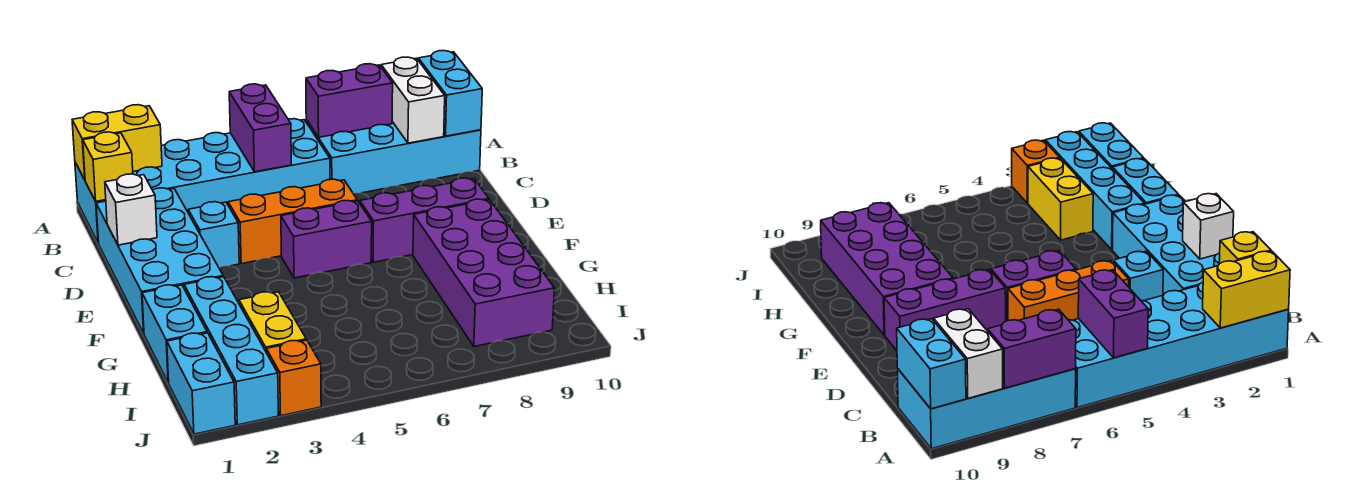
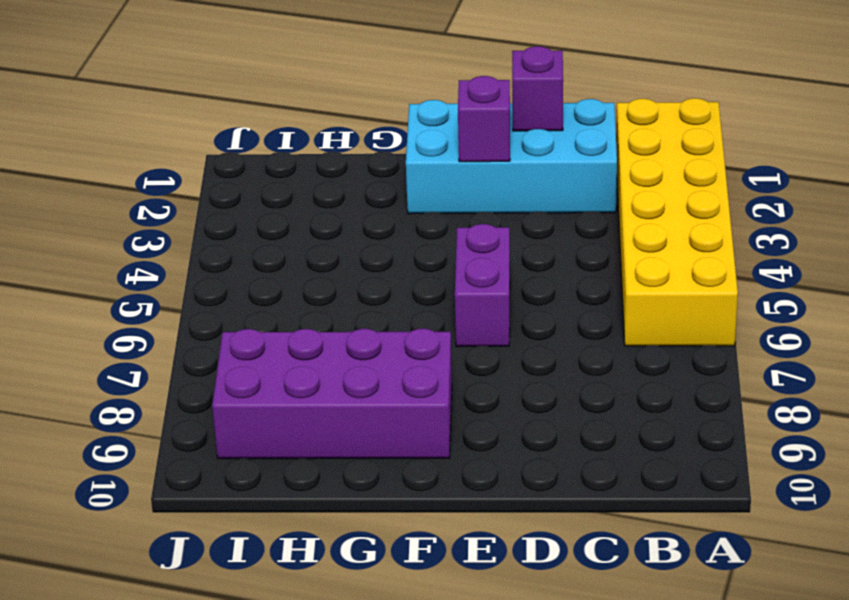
yellow brick A1:B6 level 1 -> cyan brick A1:B6 level 1
purple brick D1 level 2 -> white brick D1 level 2
purple brick E2 level 2 -> none
none -> cyan brick A7:B10 level 1
none -> cyan brick D3 level 1
none -> orange brick D4:D6 level 1

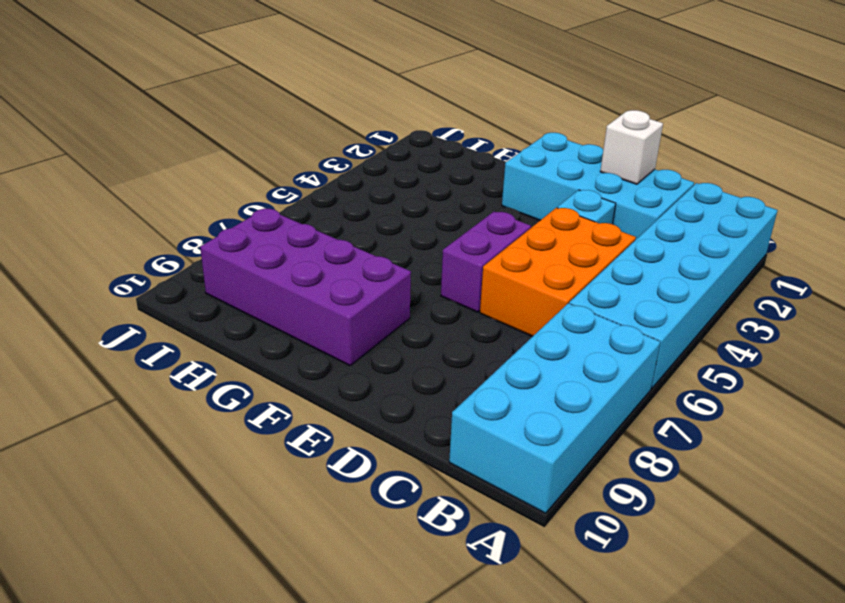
orange brick C4:D6 level 1 -> orange brick D4:D6 level 1
none -> purple brick E7:E9 level 1
none -> cyan brick G1:H1 level 1
none -> cyan brick G2:J2 level 1

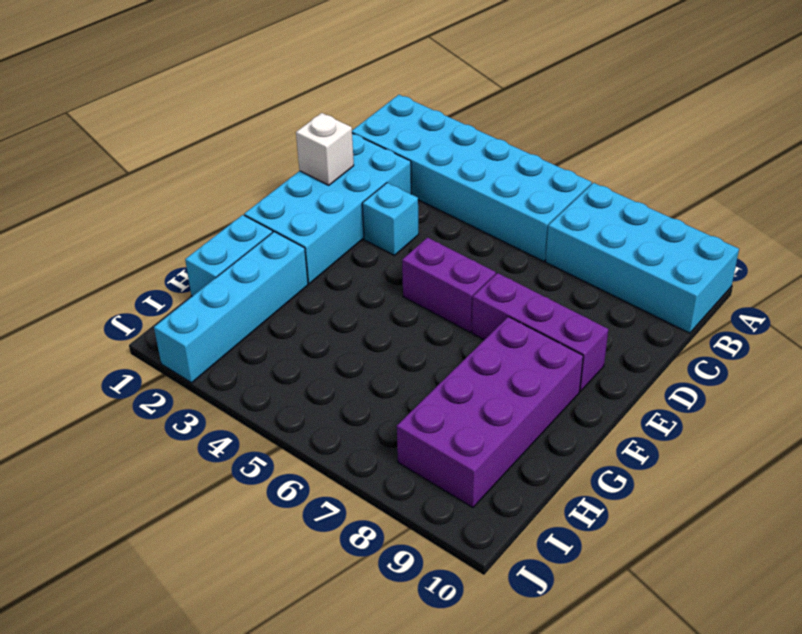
none -> orange brick D4:D6 level 1
none -> yellow brick H3:I3 level 1
none -> cyan brick I1:J1 level 1

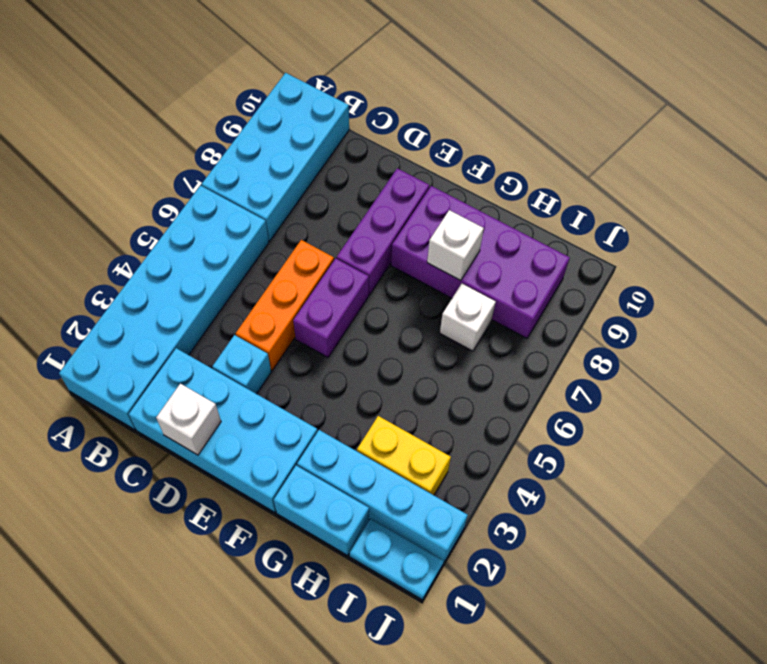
white brick G8 level 2 -> none
white brick H7 level 1 -> none
cyan plate I1:J1 level 1 -> cyan brick I1:J1 level 1
none -> orange brick J3 level 1
none -> yellow brick A1:A2 level 2
none -> purple brick A5:B5 level 2

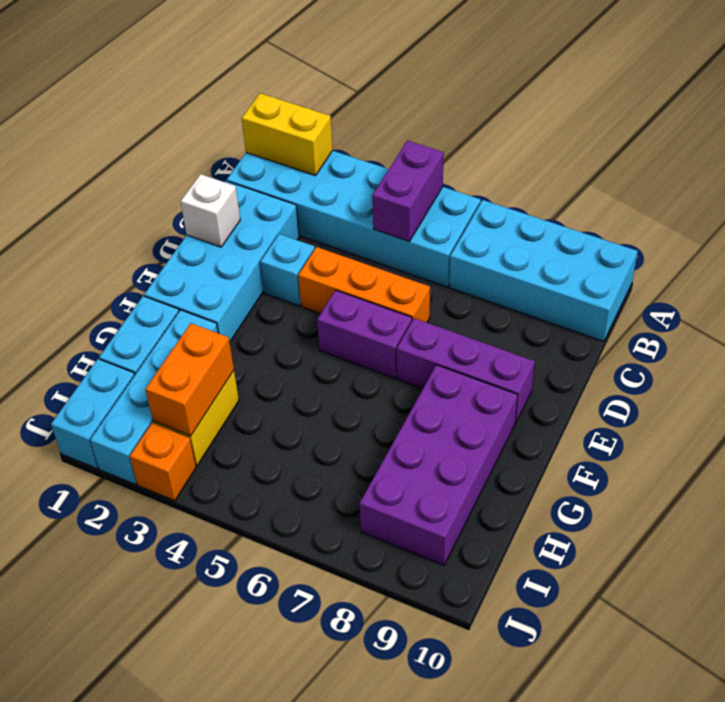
orange brick H3:I3 level 2 -> none
none -> purple brick A7:A8 level 2
none -> white brick A9:B9 level 2
none -> cyan brick A10:B10 level 2

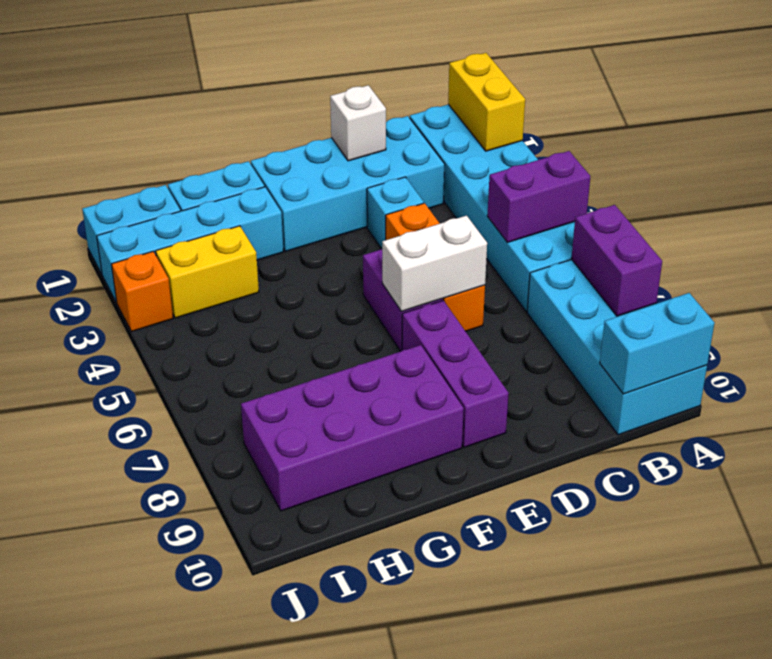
white brick D6:E6 level 2 -> white brick A9:B9 level 2
none -> yellow brick B1 level 2

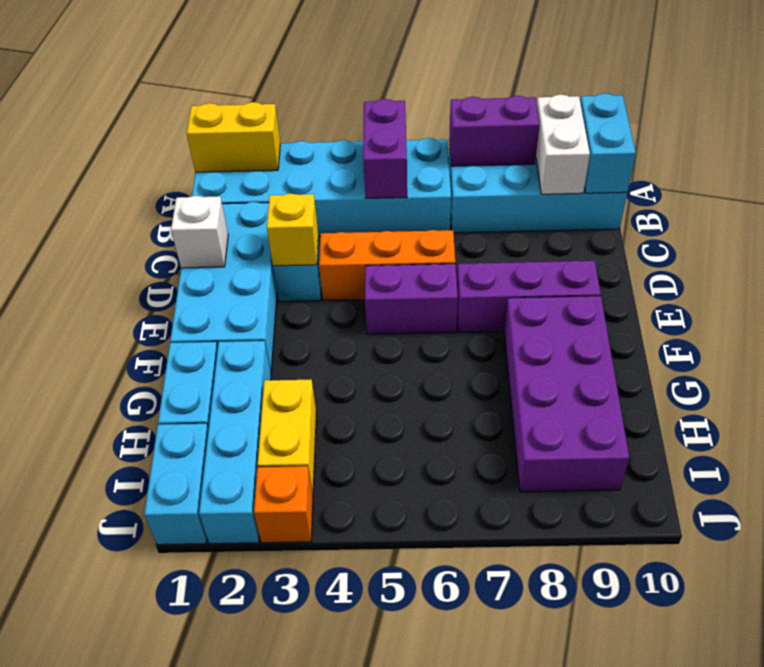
yellow brick D3 level 2 -> yellow brick B1 level 2

